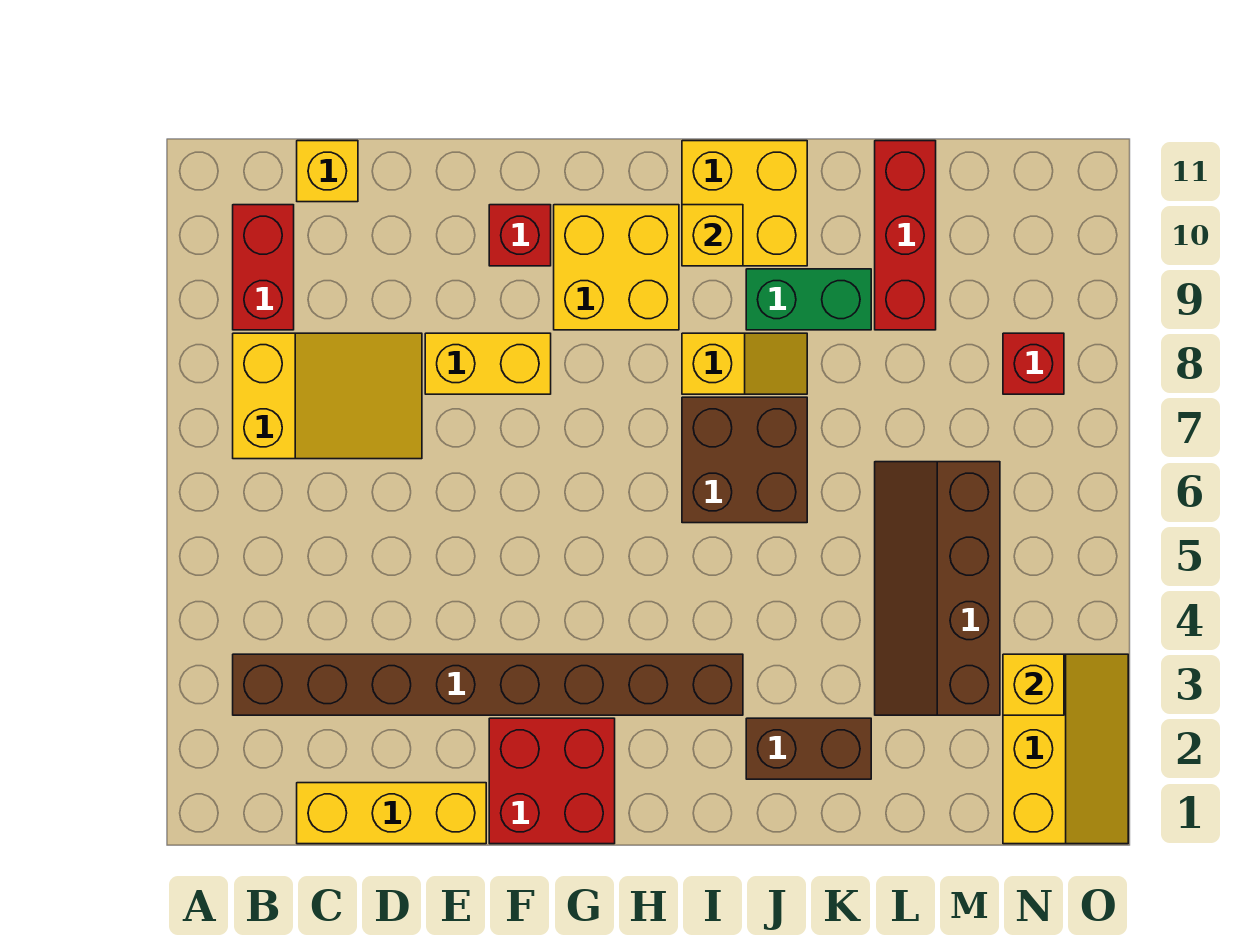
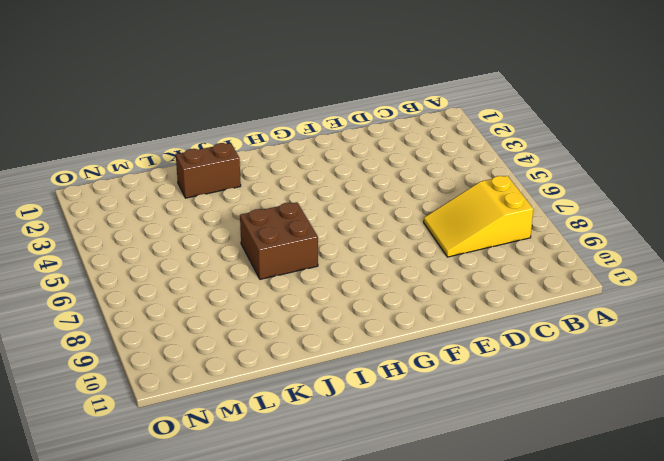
none -> brown brick B3:I3 level 1
none -> red brick B9:B10 level 1
none -> yellow brick C1:E1 level 1

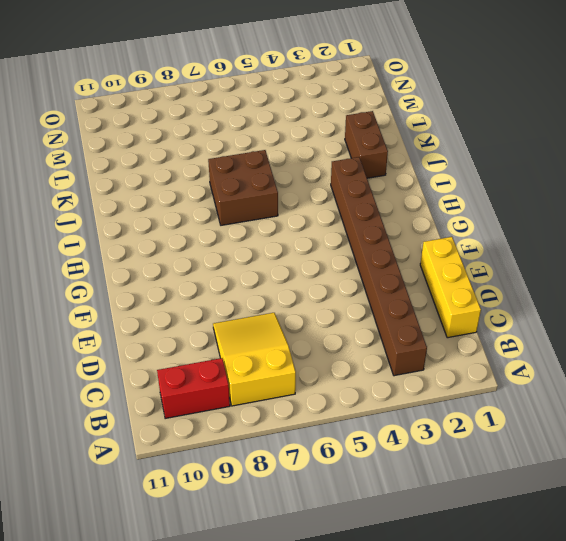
none -> yellow brick C11 level 1
none -> yellow brick E8:F8 level 1
none -> red brick F1:G2 level 1

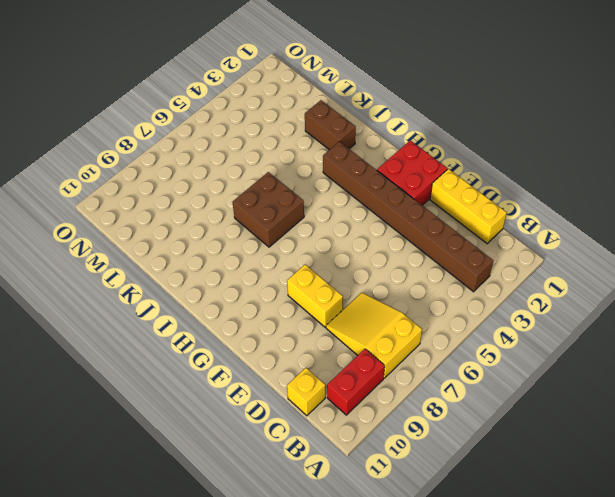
none -> red brick F10 level 1
none -> yellow brick G9:H10 level 1
none -> yellow slope I8:J8 level 1 top I

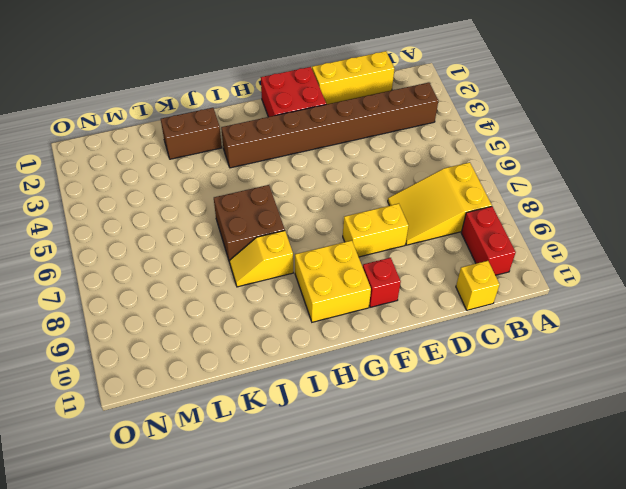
none -> yellow brick I10:J11 level 1
none -> green brick J9:K9 level 1
none -> brown slope L3:M6 level 1 top M

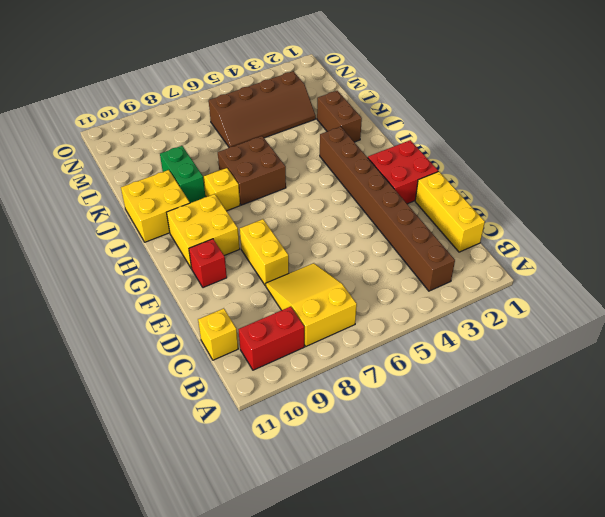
none -> red brick L9:L11 level 1
none -> yellow slope N1:O3 level 1 top N
none -> red brick N8 level 1

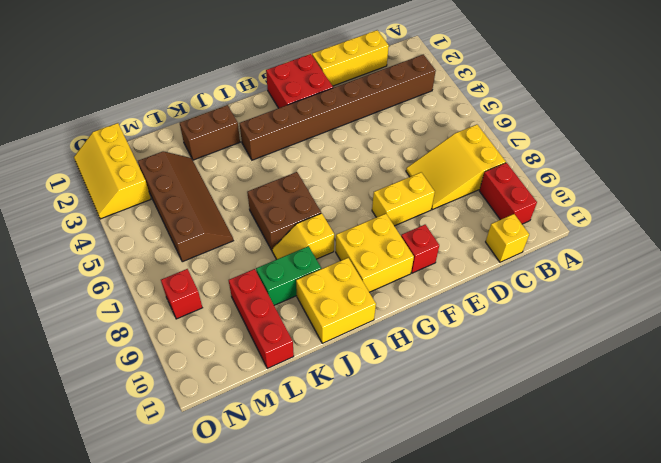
none -> yellow brick I10 level 2
none -> yellow brick N3 level 2

